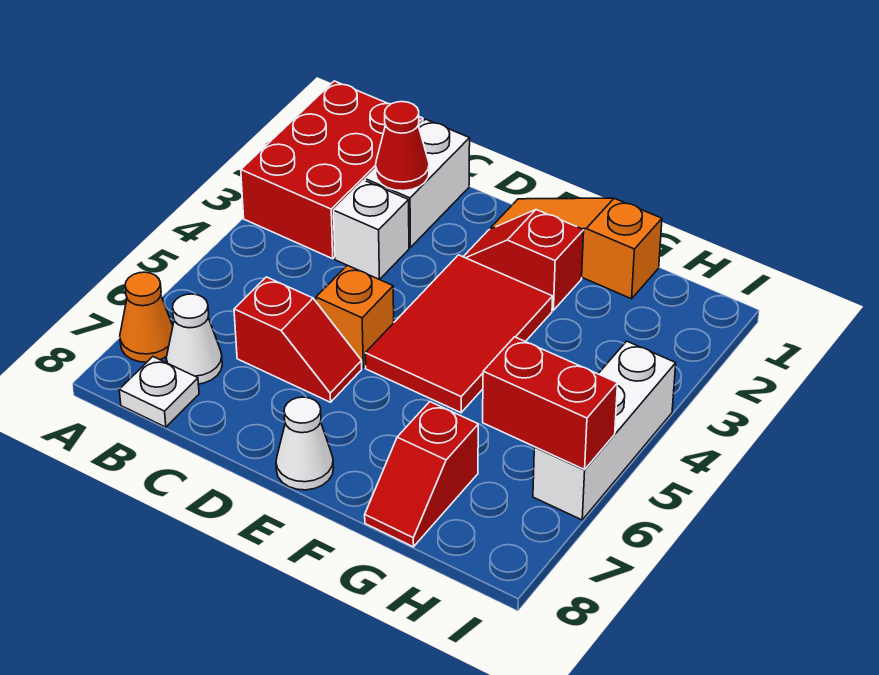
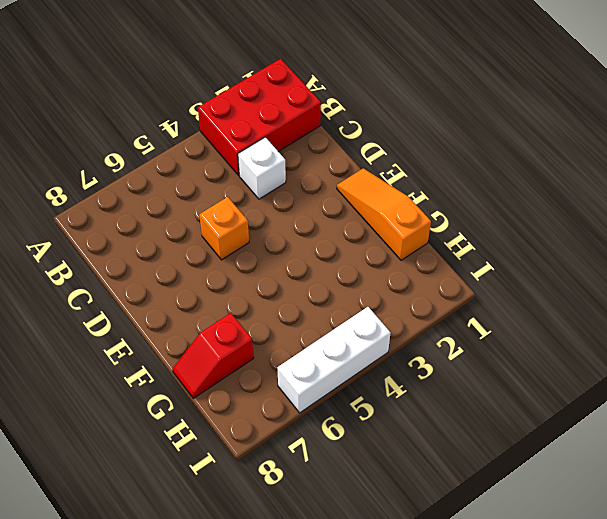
none -> orange cone A7 level 1
none -> white cone B7 level 1
none -> white plate B8 level 1

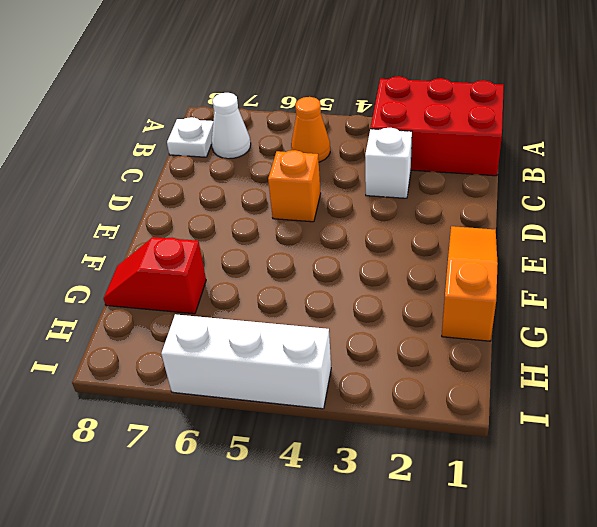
orange cone B5 level 1 -> orange cone A7 level 1
none -> white brick C1:C2 level 1
none -> red slope C6:D6 level 1 top C
none -> red slope E2:F2 level 1 top F

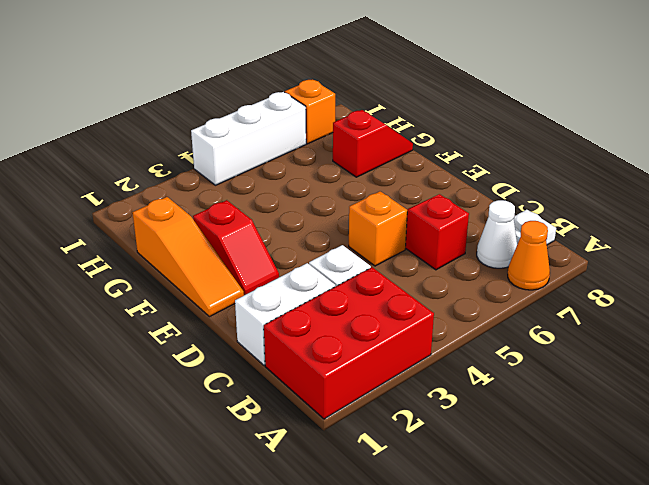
orange brick I7 level 1 -> none
none -> red tile E3:F5 level 1
none -> white cone E8 level 1
none -> red cone C2 level 2

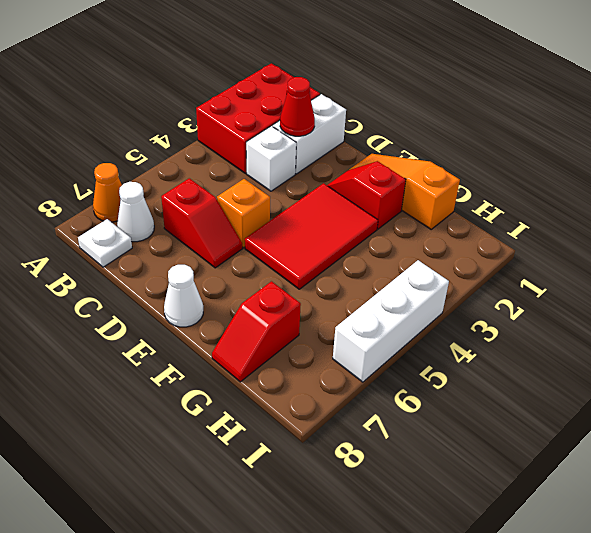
none -> red brick H6:I6 level 2

